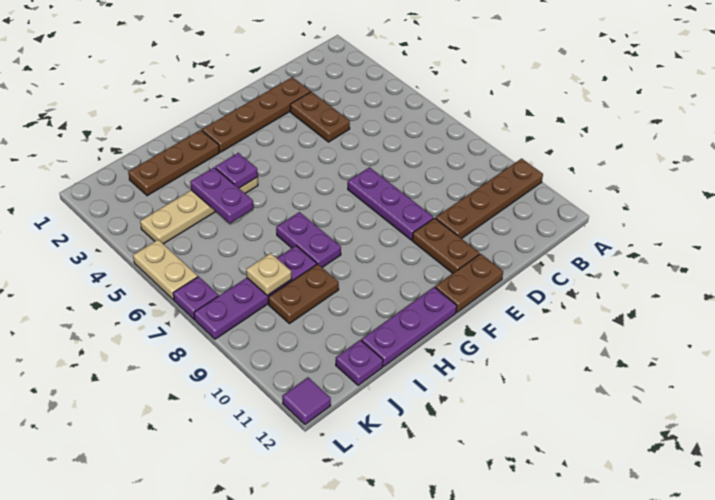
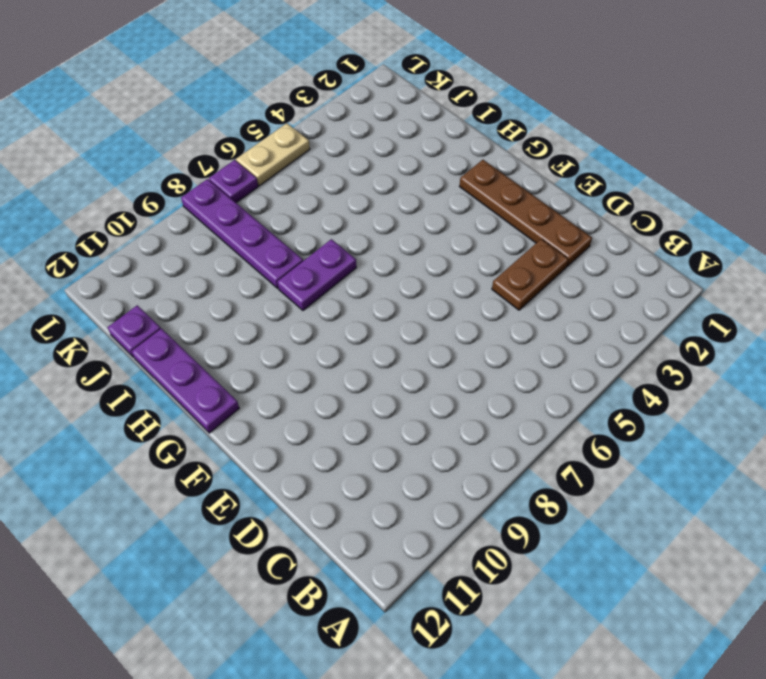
none -> brown plate A10:D10 level 1
none -> purple plate E7:E9 level 1
none -> brown plate E10:E11 level 1

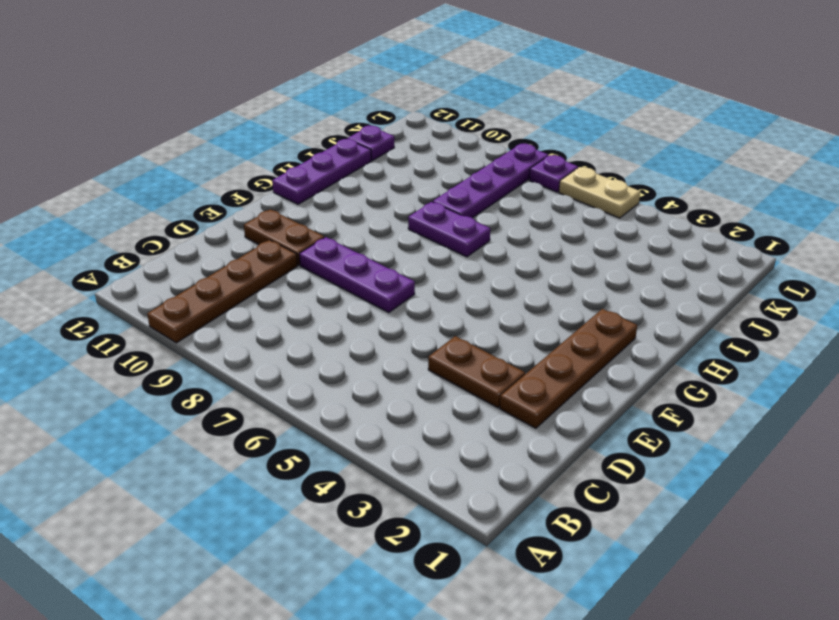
none -> brown plate E12:F12 level 1
none -> brown plate H2:J2 level 1
none -> tan plate H4:K4 level 1

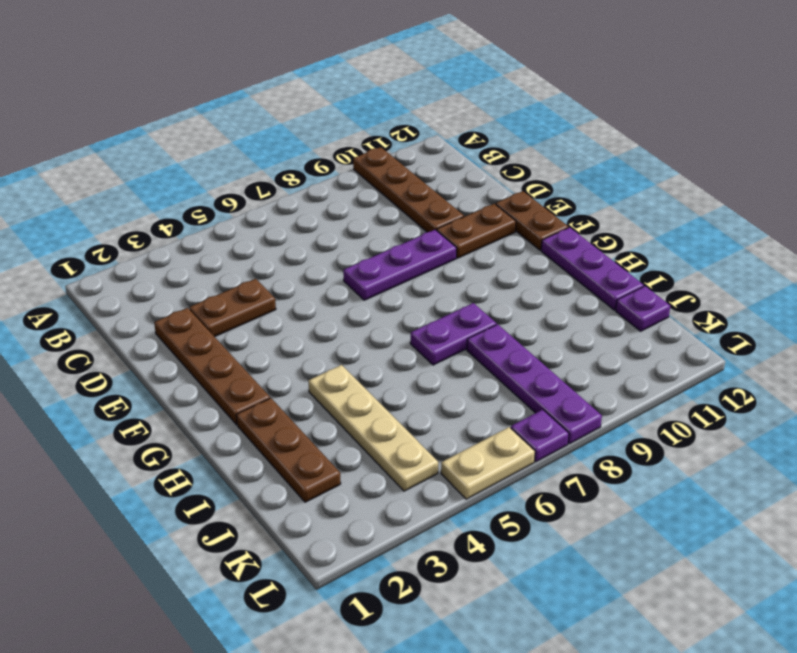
none -> brown plate I9:J9 level 1
none -> purple tile L12 level 1
none -> purple plate H4 level 2

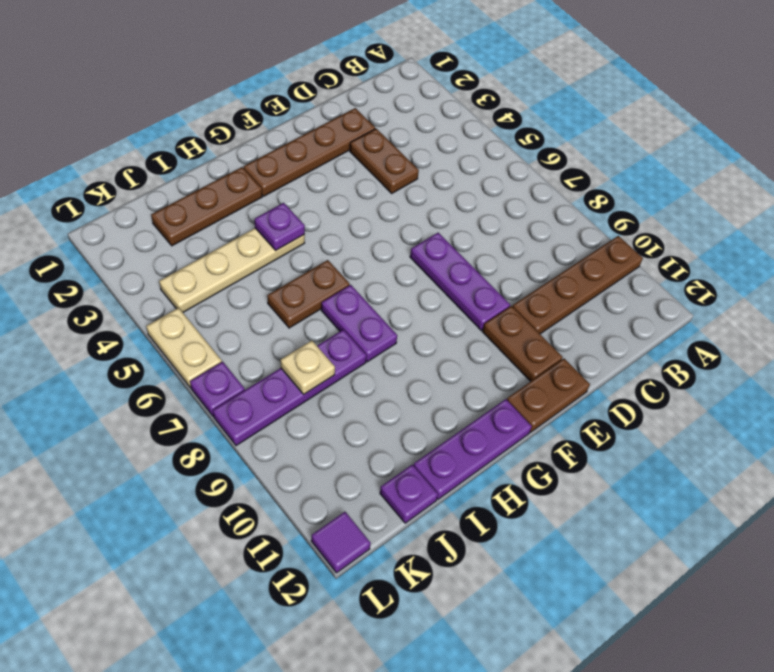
brown plate H6:I6 level 1 -> brown plate I9:J9 level 1
none -> purple plate I4:I5 level 2

